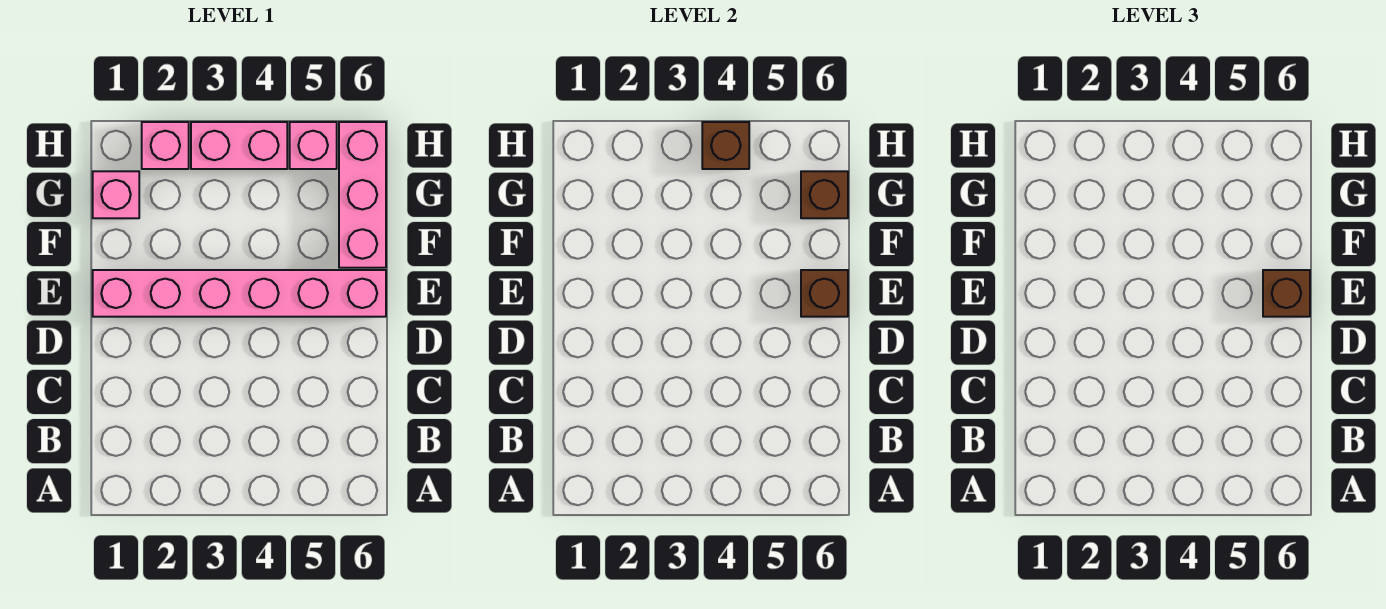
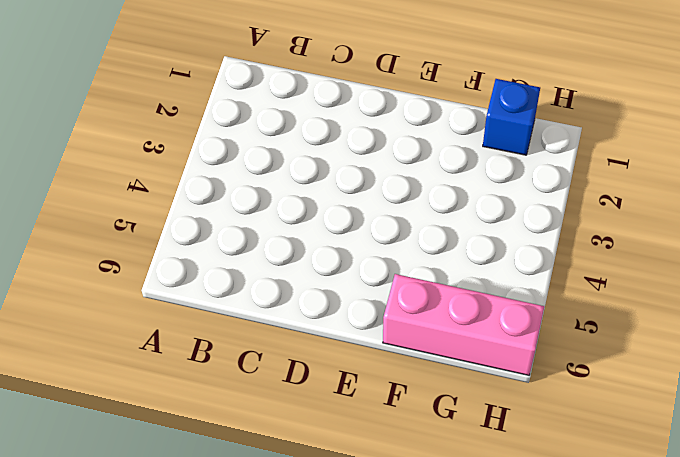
blue brick G1 level 1 -> pink brick G1 level 1
none -> pink brick E1:E6 level 1
none -> pink brick H2 level 1

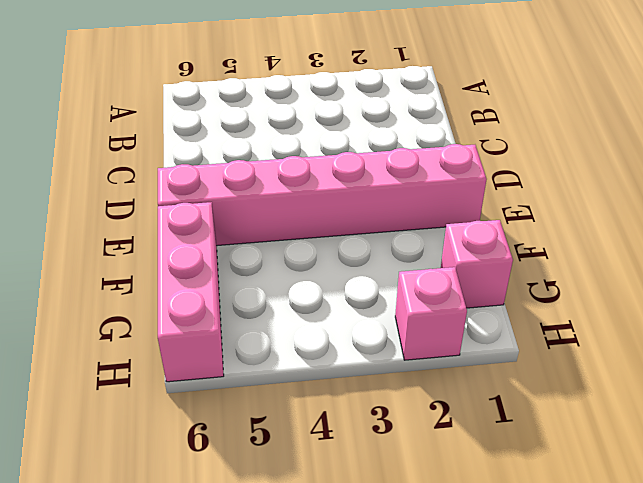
none -> pink brick H3:H4 level 1
none -> pink brick H5 level 1

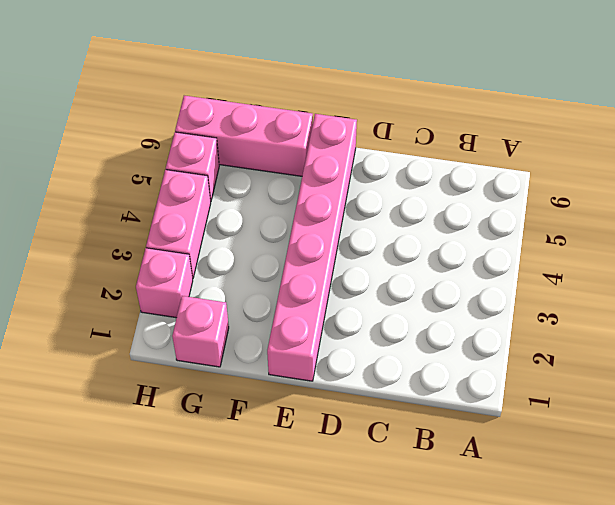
none -> brown brick E6 level 2
none -> brown brick G6 level 2

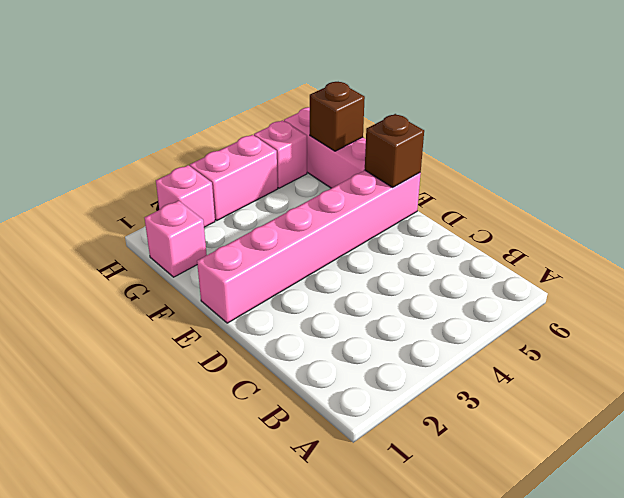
none -> brown brick H4 level 2
none -> brown brick E6 level 3

